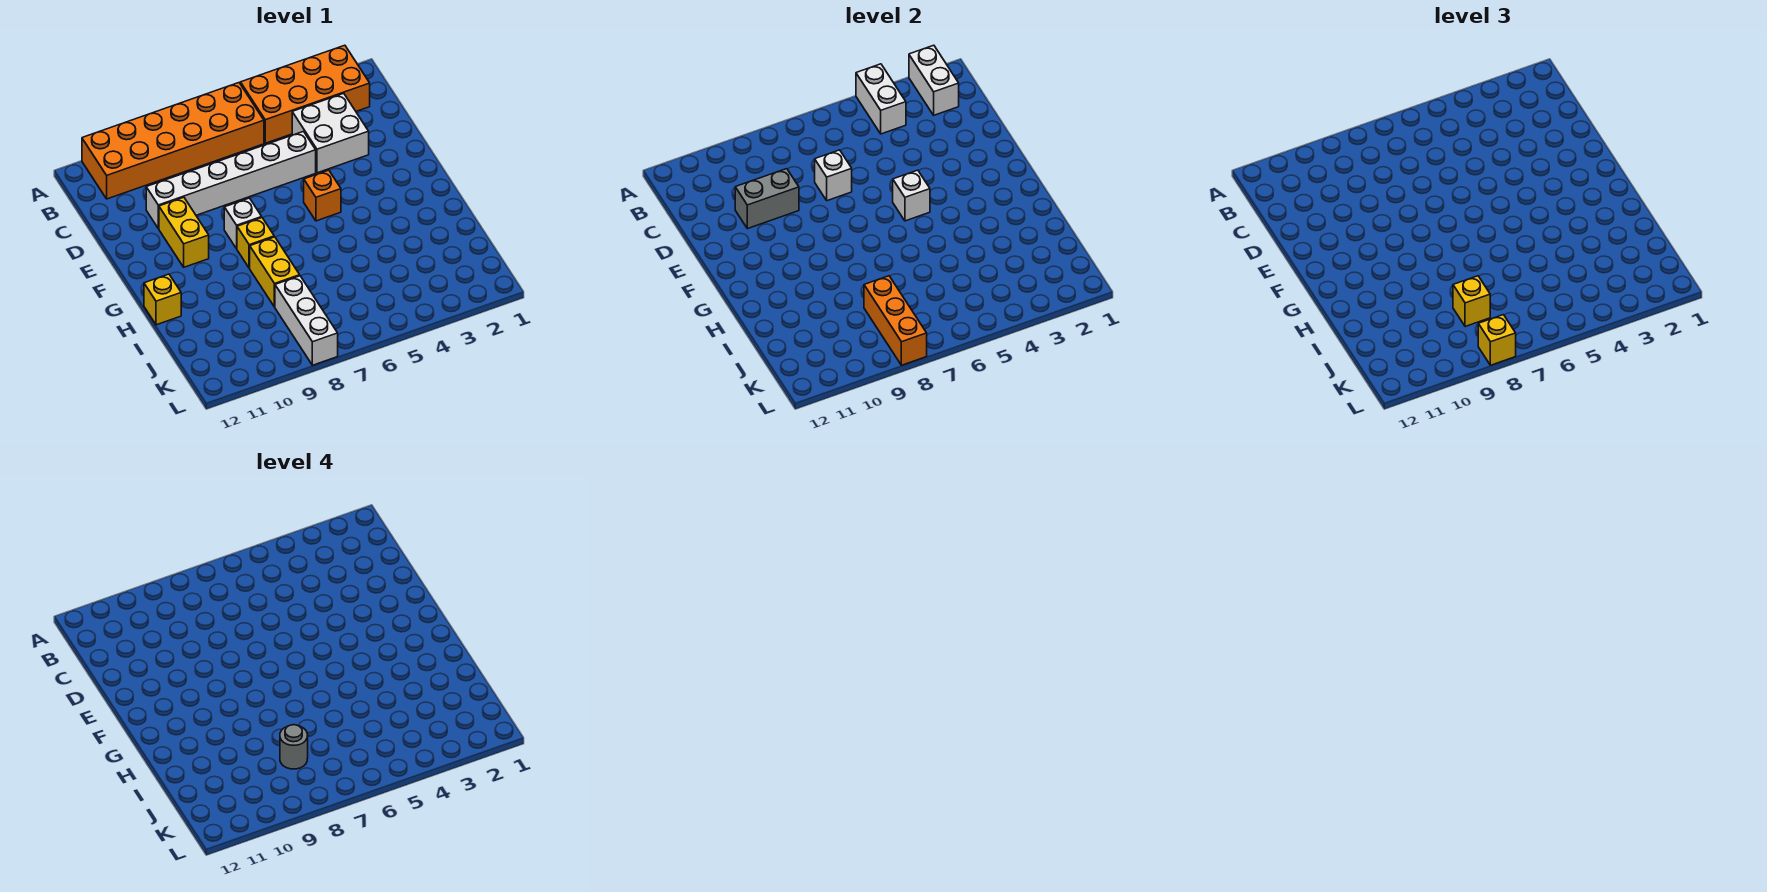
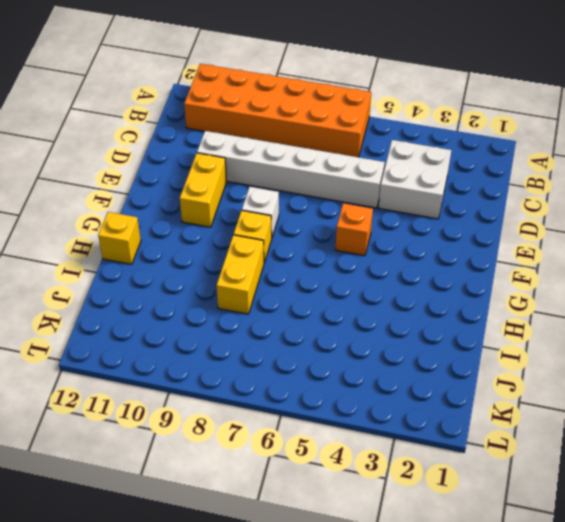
none -> orange brick A2:B5 level 1
none -> white brick J8:L8 level 1
none -> white brick A2:B2 level 2

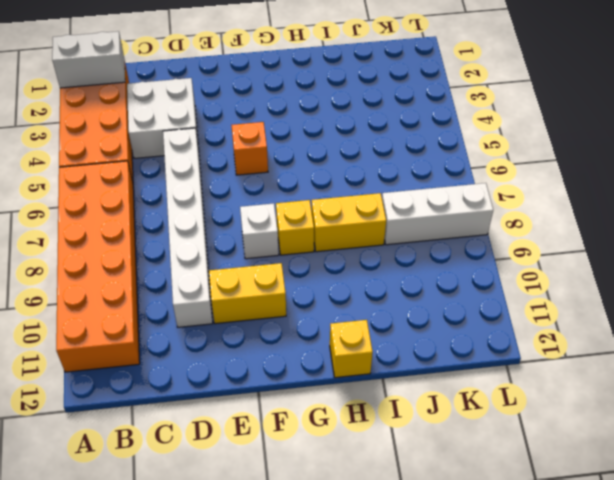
none -> white brick A4:B4 level 2
none -> white brick D7 level 2
none -> grey brick D9:D10 level 2

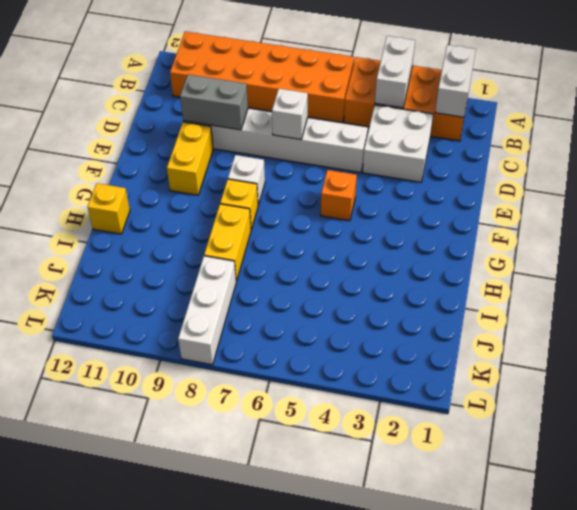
none -> white brick F5 level 2
none -> orange brick J8:L8 level 2
none -> yellow brick J8 level 3

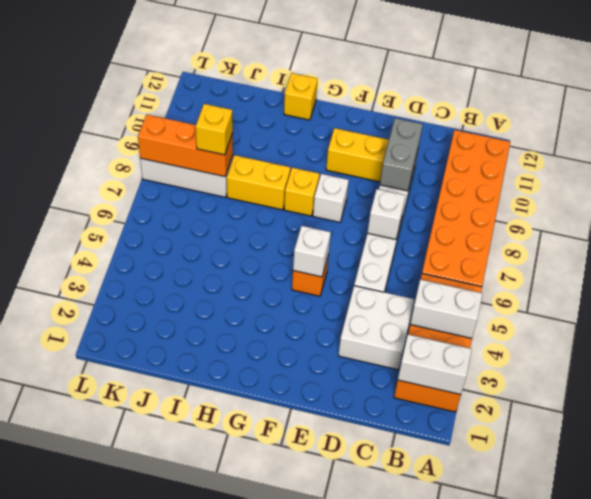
none -> yellow brick L8 level 3
none -> grey round brick J8 level 4

